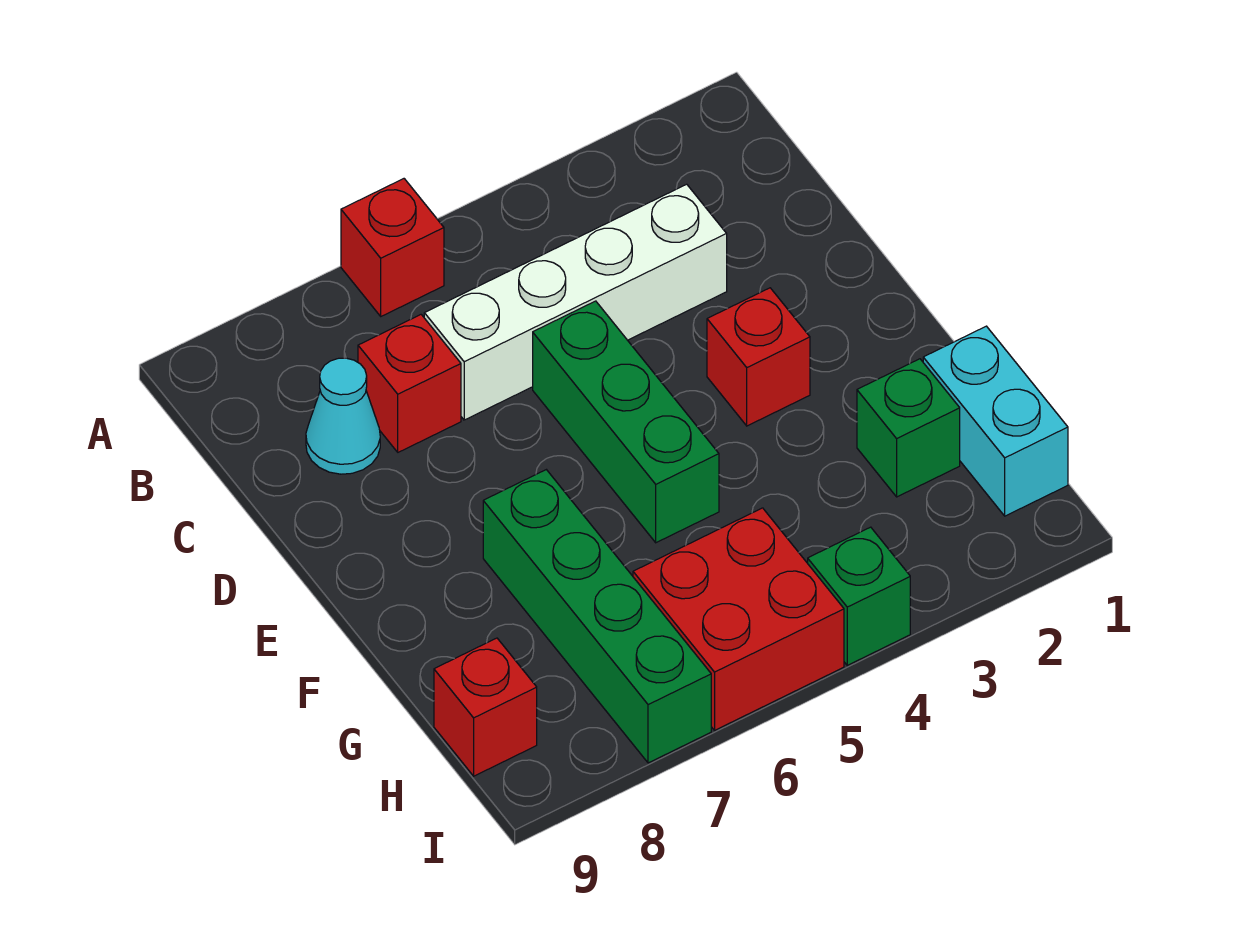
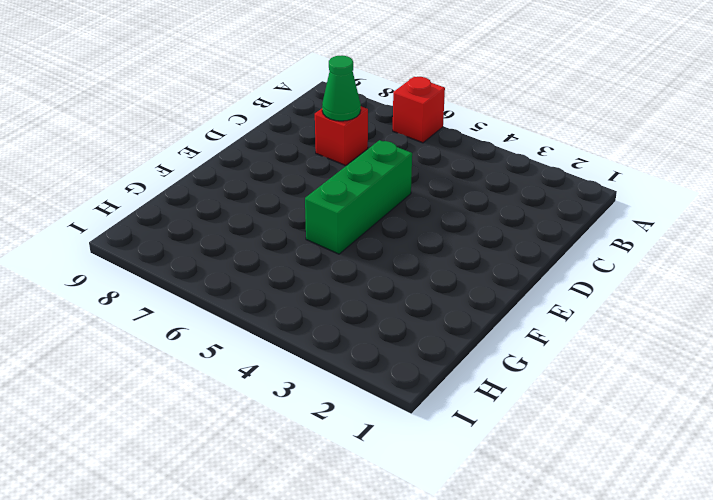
green cone C7 level 2 -> none
none -> white brick C3:C6 level 1
none -> cyan cone C8 level 1
none -> red brick E3 level 1

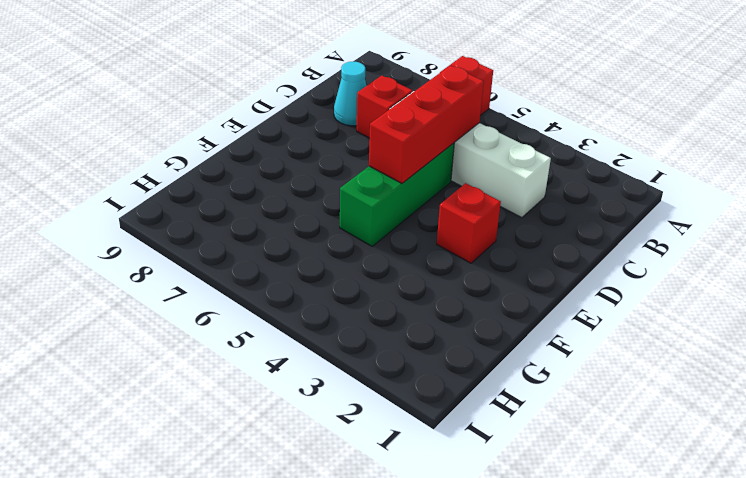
red brick C5:E5 level 2 -> none
none -> green brick F7:I7 level 1
none -> cyan brick G1:H1 level 1
none -> green brick G2 level 1

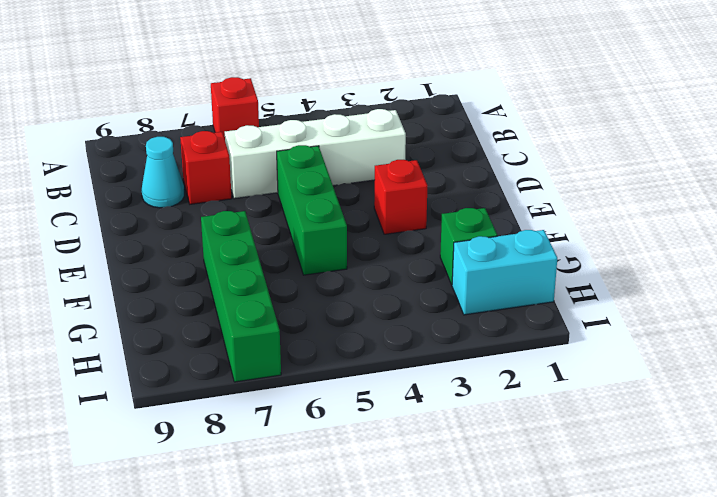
cyan brick H1:H2 level 1 -> cyan brick G1:H1 level 1
none -> red brick H5:I6 level 1
none -> red brick H9 level 1
none -> green brick I4 level 1

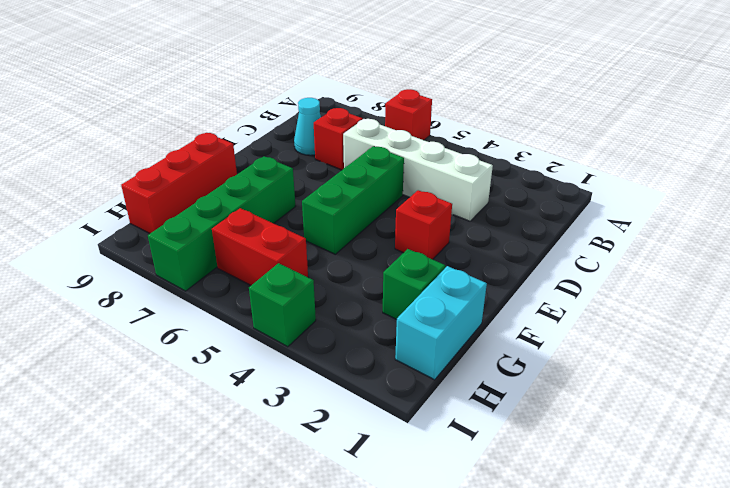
red brick F9:H9 level 1 -> red brick H9 level 1
red brick H5:H6 level 1 -> red brick H5:I6 level 1

